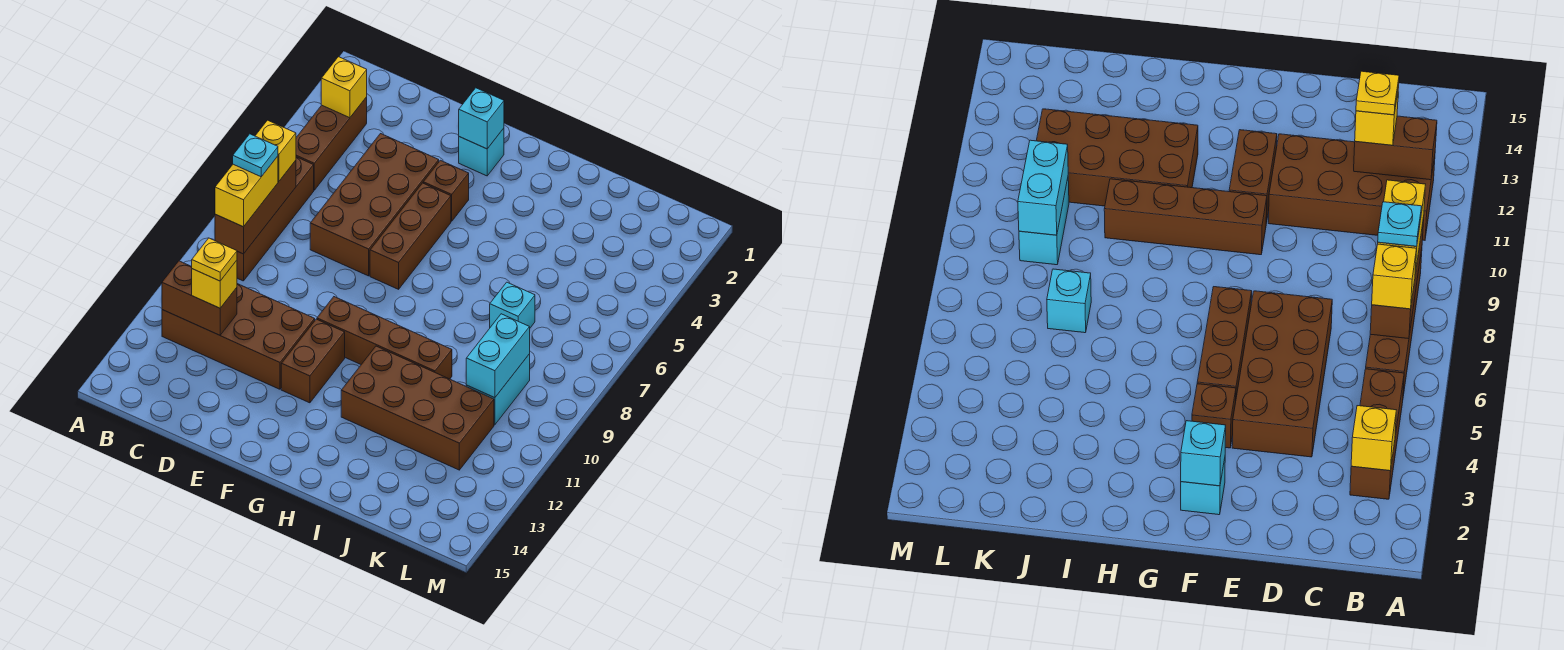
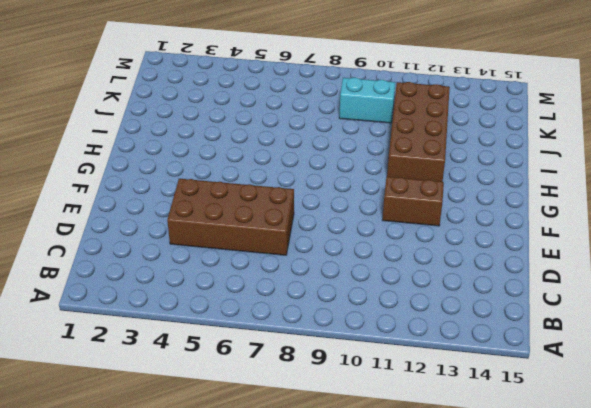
none -> brown brick B3:B5 level 1
none -> brown brick B6:B9 level 1
none -> brown brick B11:E12 level 1

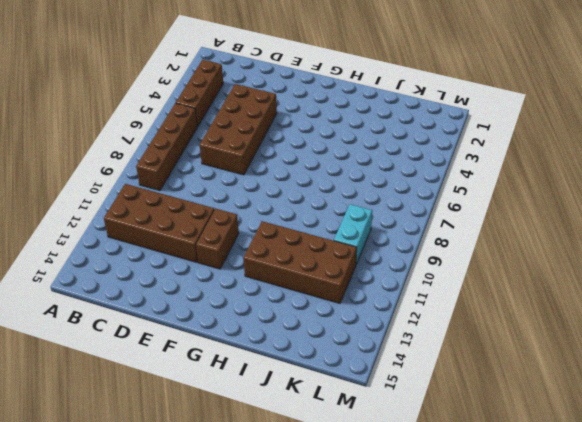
none -> cyan brick F2 level 1
none -> brown brick F4 level 1
none -> brown brick F5:F7 level 1

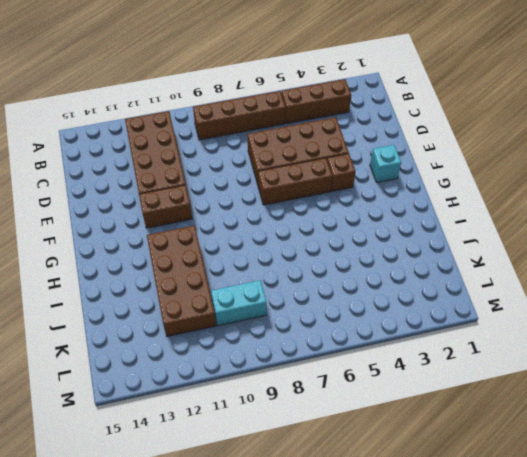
none -> brown brick F10:I10 level 1
none -> cyan brick J7 level 1
none -> yellow brick B3 level 2

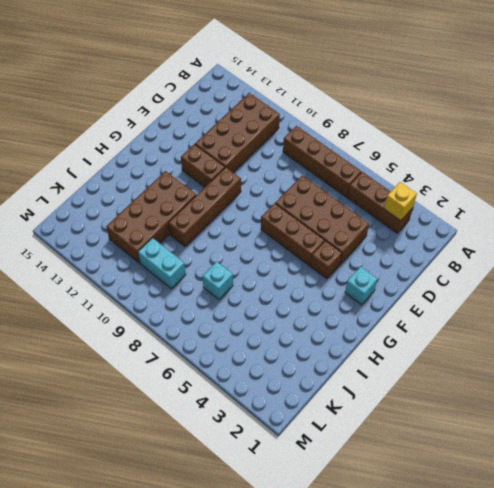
none -> brown brick B7:B9 level 2
none -> brown brick B12:C12 level 2
none -> cyan brick F2 level 2

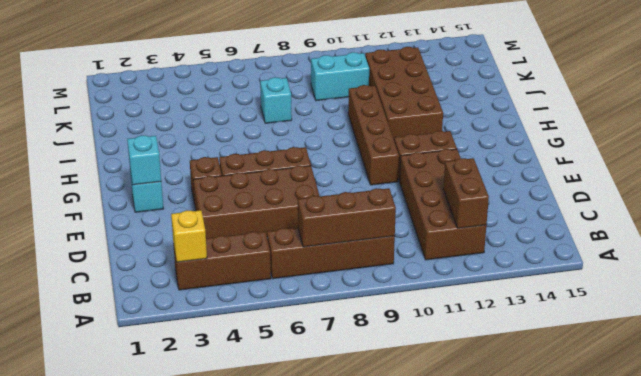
none -> cyan brick K9:K10 level 2
none -> yellow brick B7 level 3
none -> yellow brick B8:B9 level 3

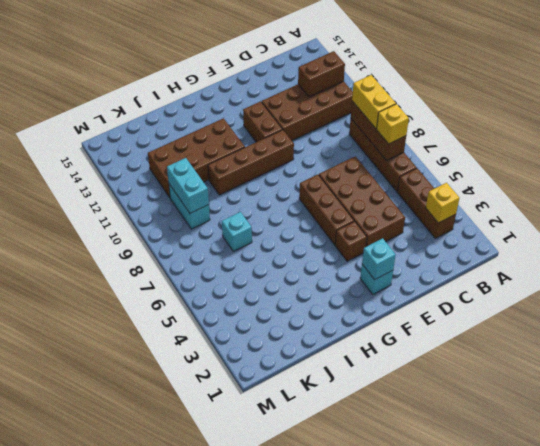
none -> yellow brick C12 level 3
none -> cyan plate B8 level 4
none -> yellow plate C12 level 4

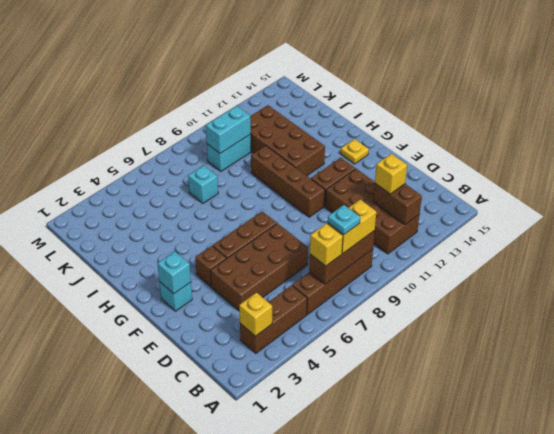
yellow plate G14 level 1 -> yellow plate C12 level 4

